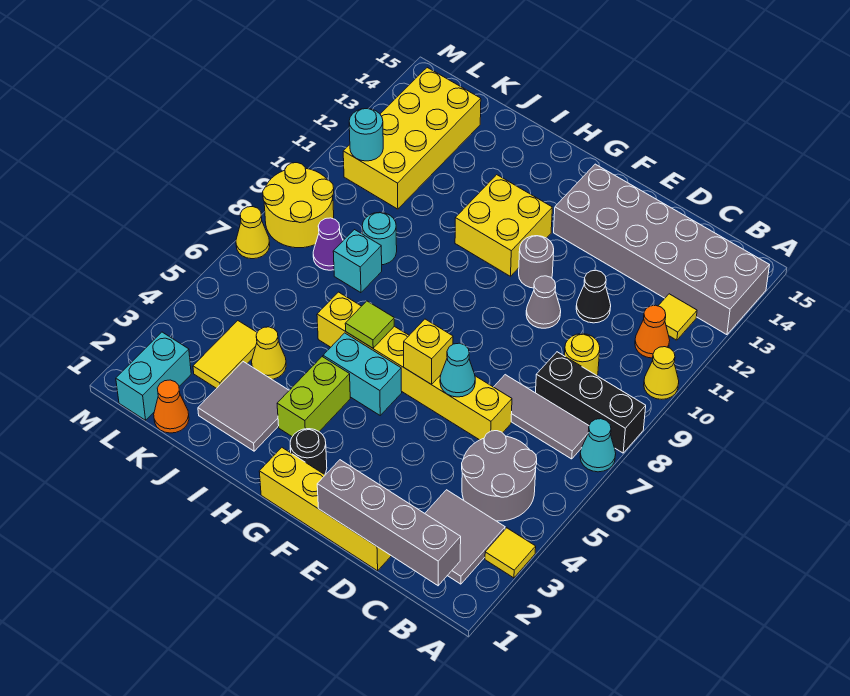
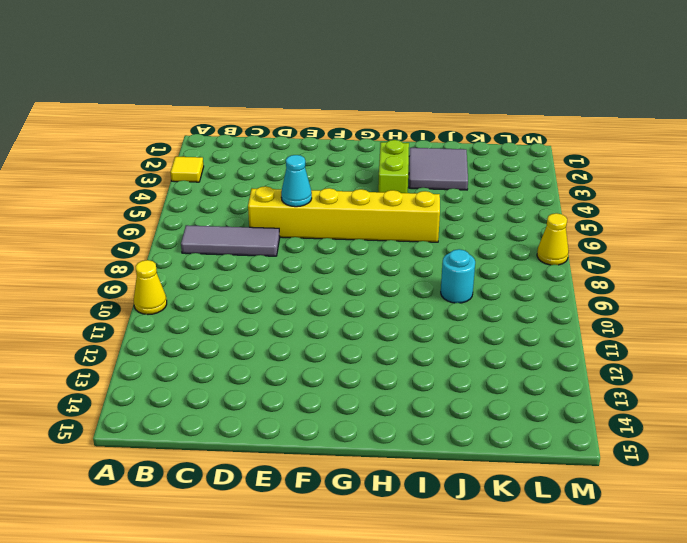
none -> cyan cone A7 level 1
none -> black brick A8:C8 level 1
none -> grey brick A13:F14 level 1
none -> grey tile B2:C3 level 1

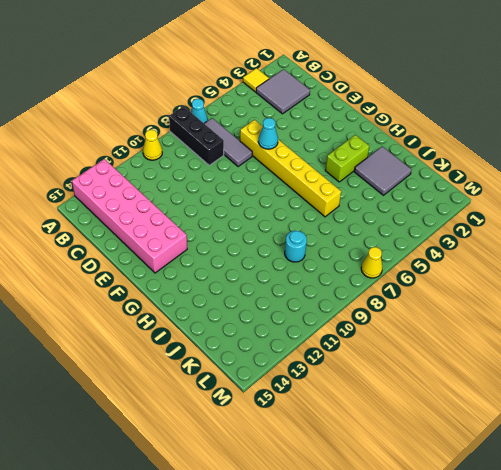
pink brick A13:F14 level 1 -> grey brick A13:F14 level 1
none -> grey round brick B4:C5 level 1
none -> orange cone B11 level 1
none -> yellow tile B12 level 1
none -> yellow round brick C9 level 1

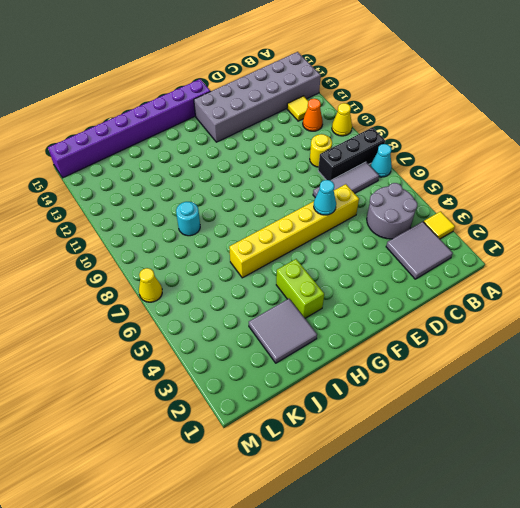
purple brick F15:M15 level 1 -> none
none -> yellow brick D1:G1 level 1
none -> black cone D11 level 1
none -> grey cone E10 level 1
none -> grey round brick F11 level 1

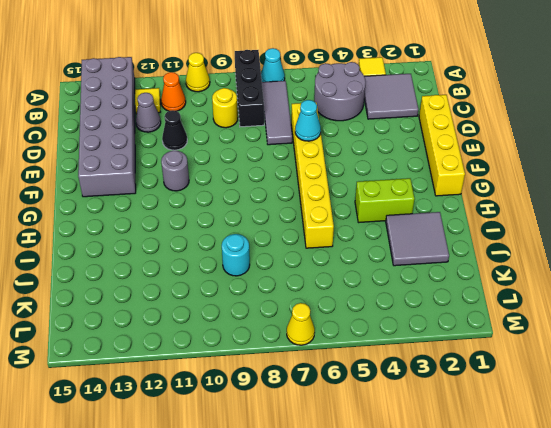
grey cone C12 level 1 -> grey cone E10 level 1
none -> black round brick G2 level 1
none -> cyan brick G5:H5 level 1
none -> yellow brick G11:H12 level 1
none -> yellow cone J4 level 1

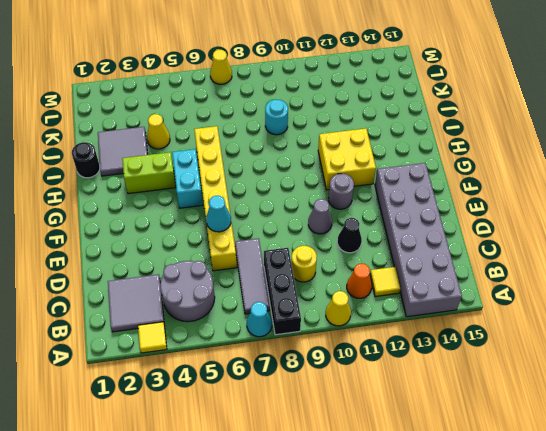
black round brick I1 level 1 -> black round brick G2 level 1
none -> yellow brick D1:G1 level 1
none -> cyan brick J8 level 1
none -> orange cone K1 level 1
none -> yellow tile K3:K4 level 1

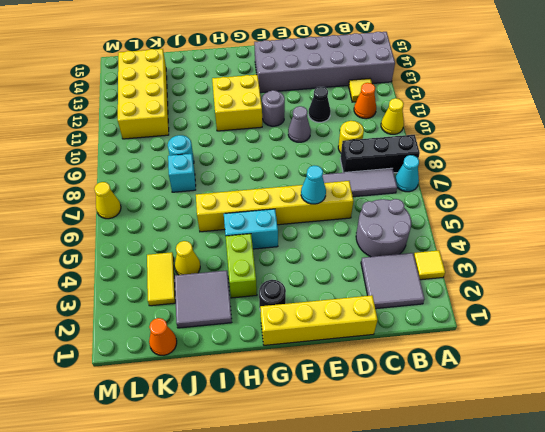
none -> purple cone K8 level 1
none -> cyan brick L1:L2 level 1
none -> yellow round brick L8:M9 level 1
none -> grey brick B1:E1 level 2

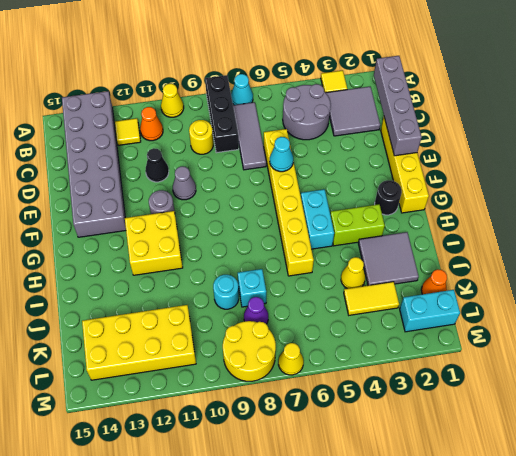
none -> yellow brick F6 level 2
none -> lime tile H6 level 2
none -> cyan round brick L11 level 2

